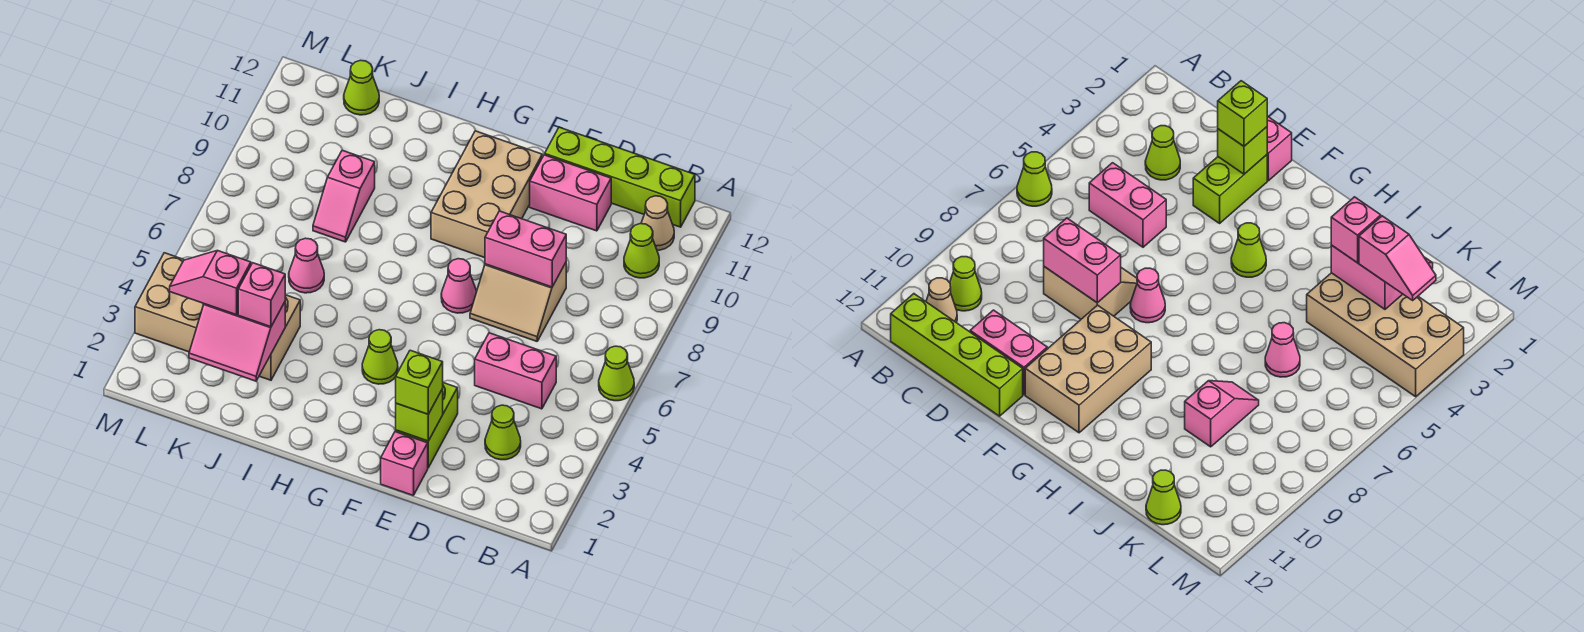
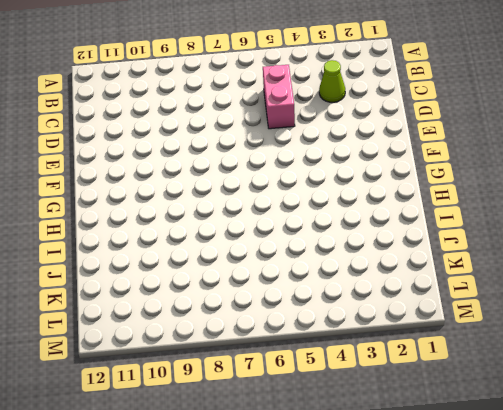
none -> lime cone A6 level 1
none -> lime cone B10 level 1
none -> tan cone B11 level 1

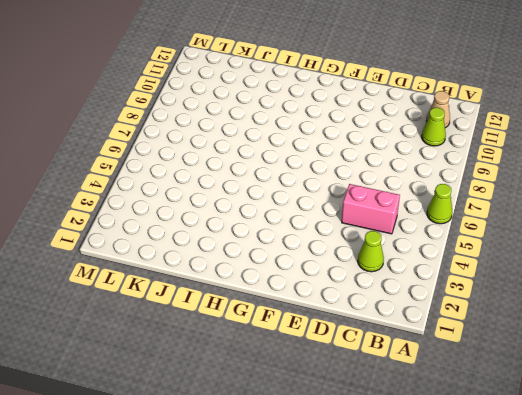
none -> lime brick B12:E12 level 1
none -> tan slope D7:E8 level 1 top 8
none -> pink brick D11:E11 level 1

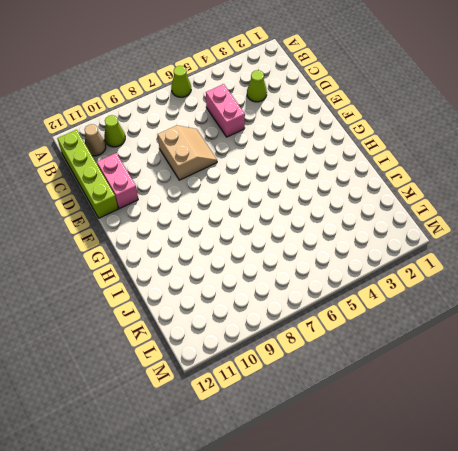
none -> pink brick E1 level 1
none -> lime brick E2:E3 level 1
none -> pink cone F7 level 1

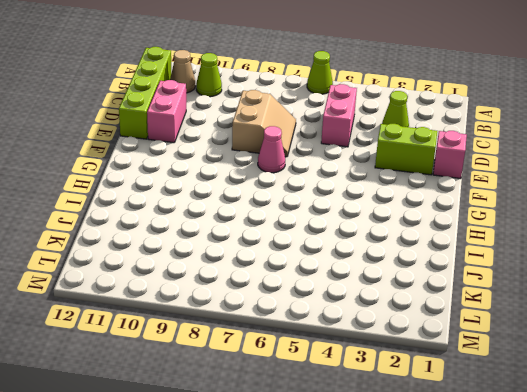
none -> tan brick F9:G11 level 1
none -> lime cone G4 level 1
none -> tan brick J3:M4 level 1

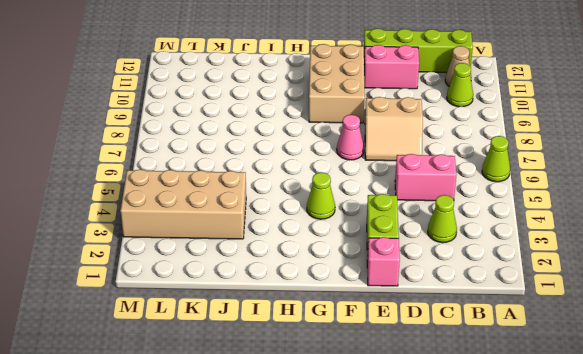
none -> pink cone J6 level 1
none -> pink slope J8:J9 level 1 top 9
none -> lime cone K12 level 1

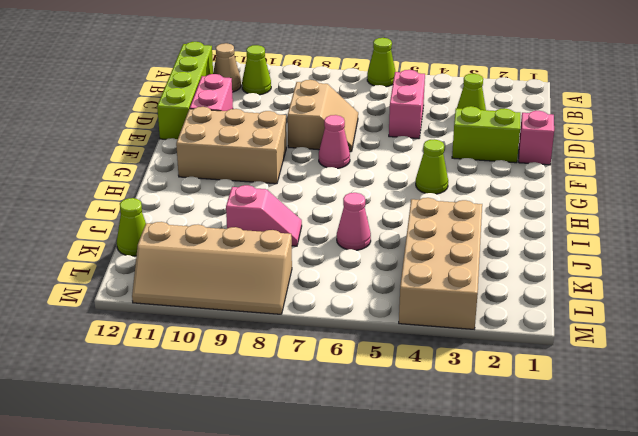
tan slope L8:M11 level 1 top L -> none
none -> pink brick D8:E8 level 2
none -> lime brick E2 level 2
none -> pink slope J2:K3 level 2 top 3

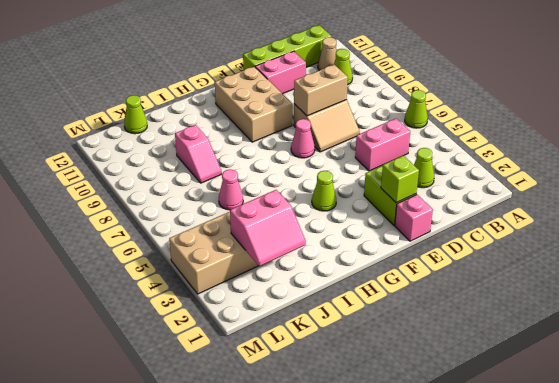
tan brick D8:E8 level 2 -> pink brick D8:E8 level 2
none -> lime brick E2 level 3
none -> pink brick J3 level 3
none -> pink slope K3:L3 level 3 top K

